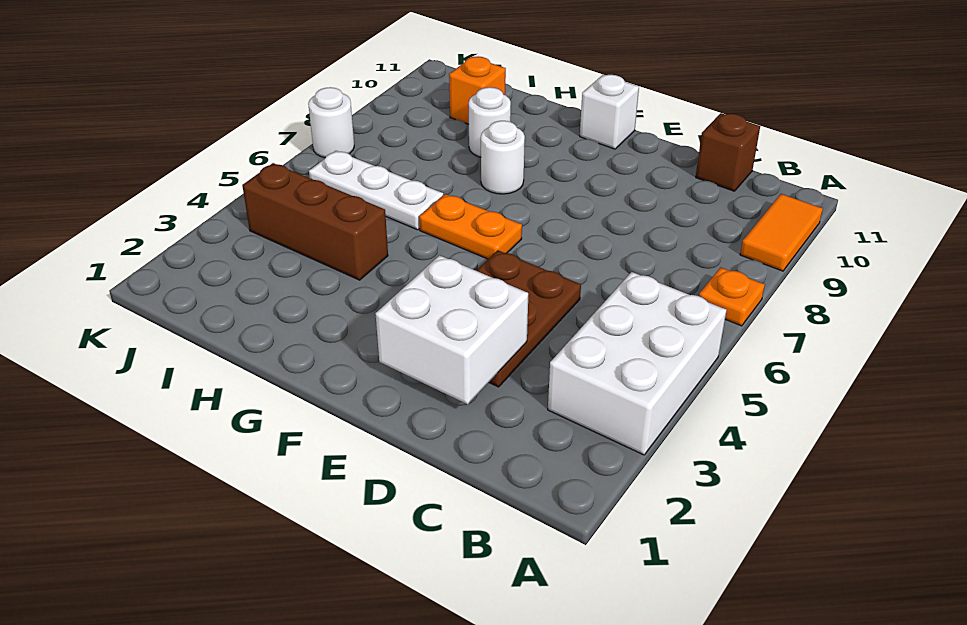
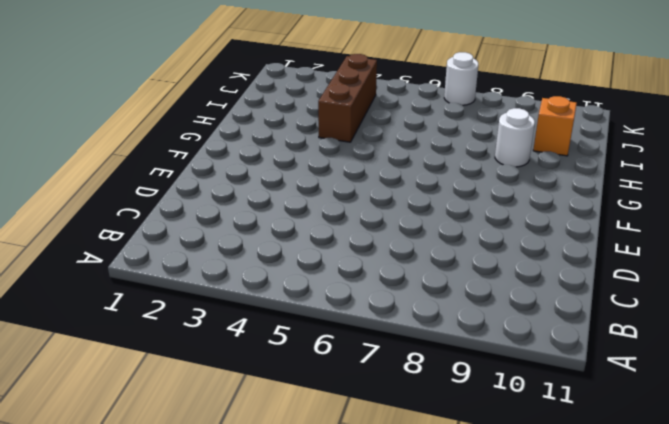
none -> white brick A3:B5 level 1
none -> orange plate A7 level 1
none -> orange tile A9:A10 level 1

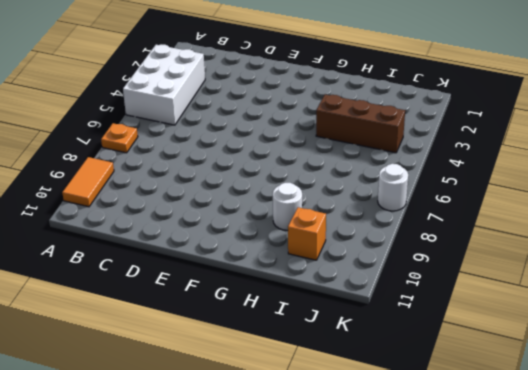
none -> brown brick C11 level 1
none -> brown plate D3:E5 level 1
none -> orange plate F6:G6 level 1

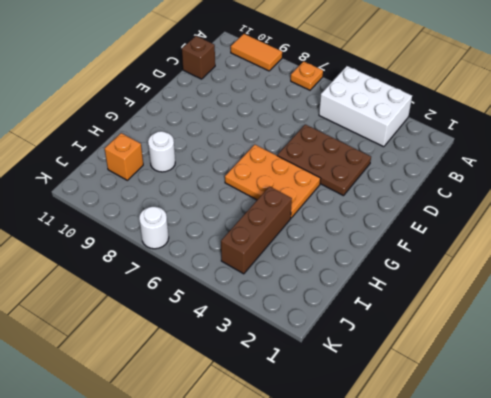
orange plate F4:G6 level 1 -> orange plate F6:G6 level 1
none -> white brick F11 level 1
none -> white round brick G8 level 1
none -> white plate H6:J6 level 1

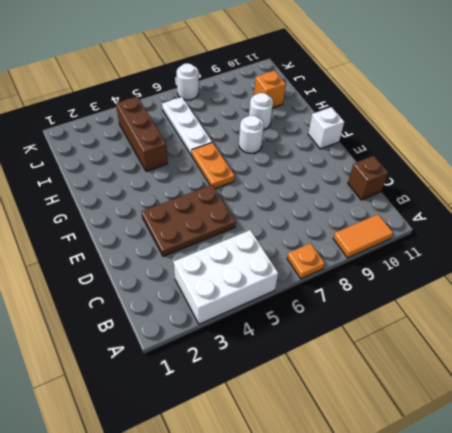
none -> white brick D2:E3 level 2

